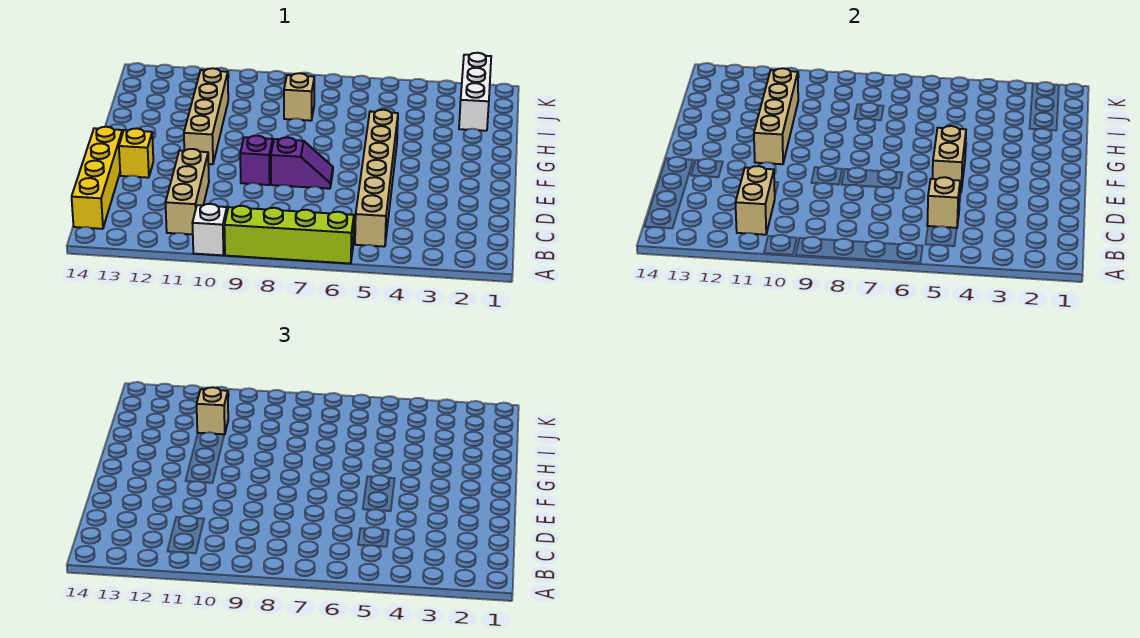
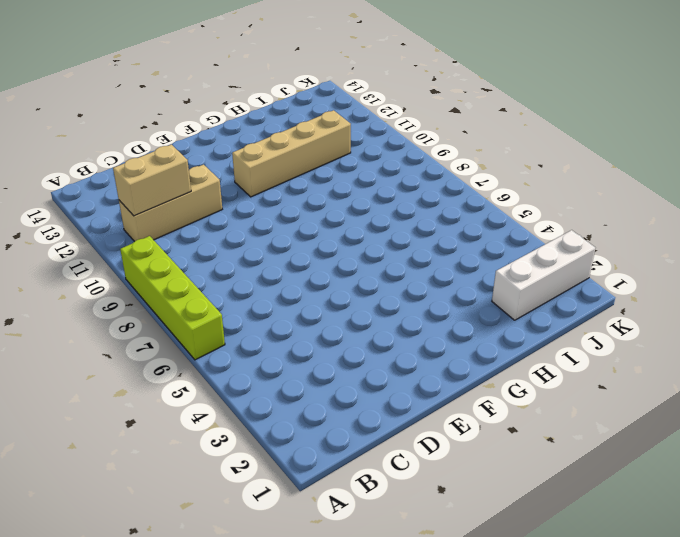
none -> white brick A10 level 1
none -> tan brick B5:G5 level 1
none -> yellow brick B14:E14 level 1

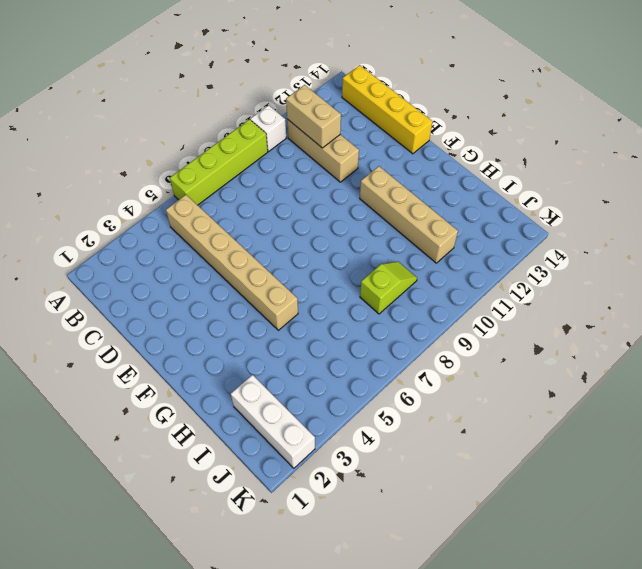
lime slope I8:I9 level 1 top 8 -> tan brick I8 level 1
none -> purple slope E7:E8 level 1 top 8
none -> purple brick E9 level 1
none -> yellow brick E13 level 1

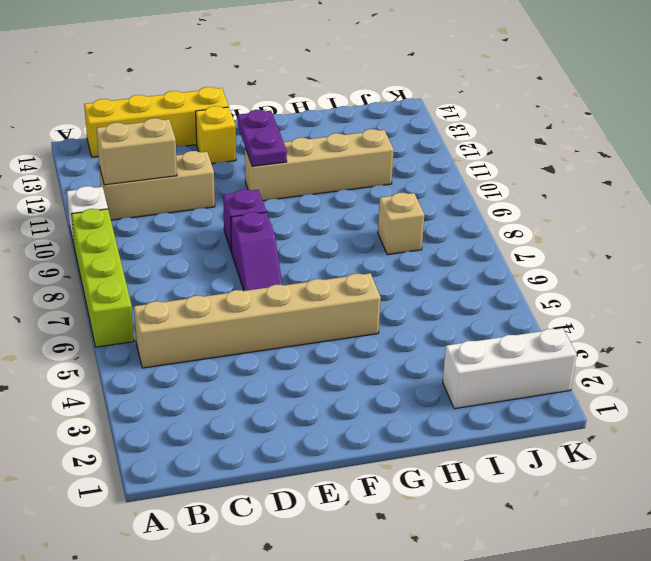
purple plate F11:F12 level 2 -> tan brick F11:I11 level 2
none -> tan brick C5 level 2
none -> tan brick E5:F5 level 2
none -> tan brick I11 level 3

